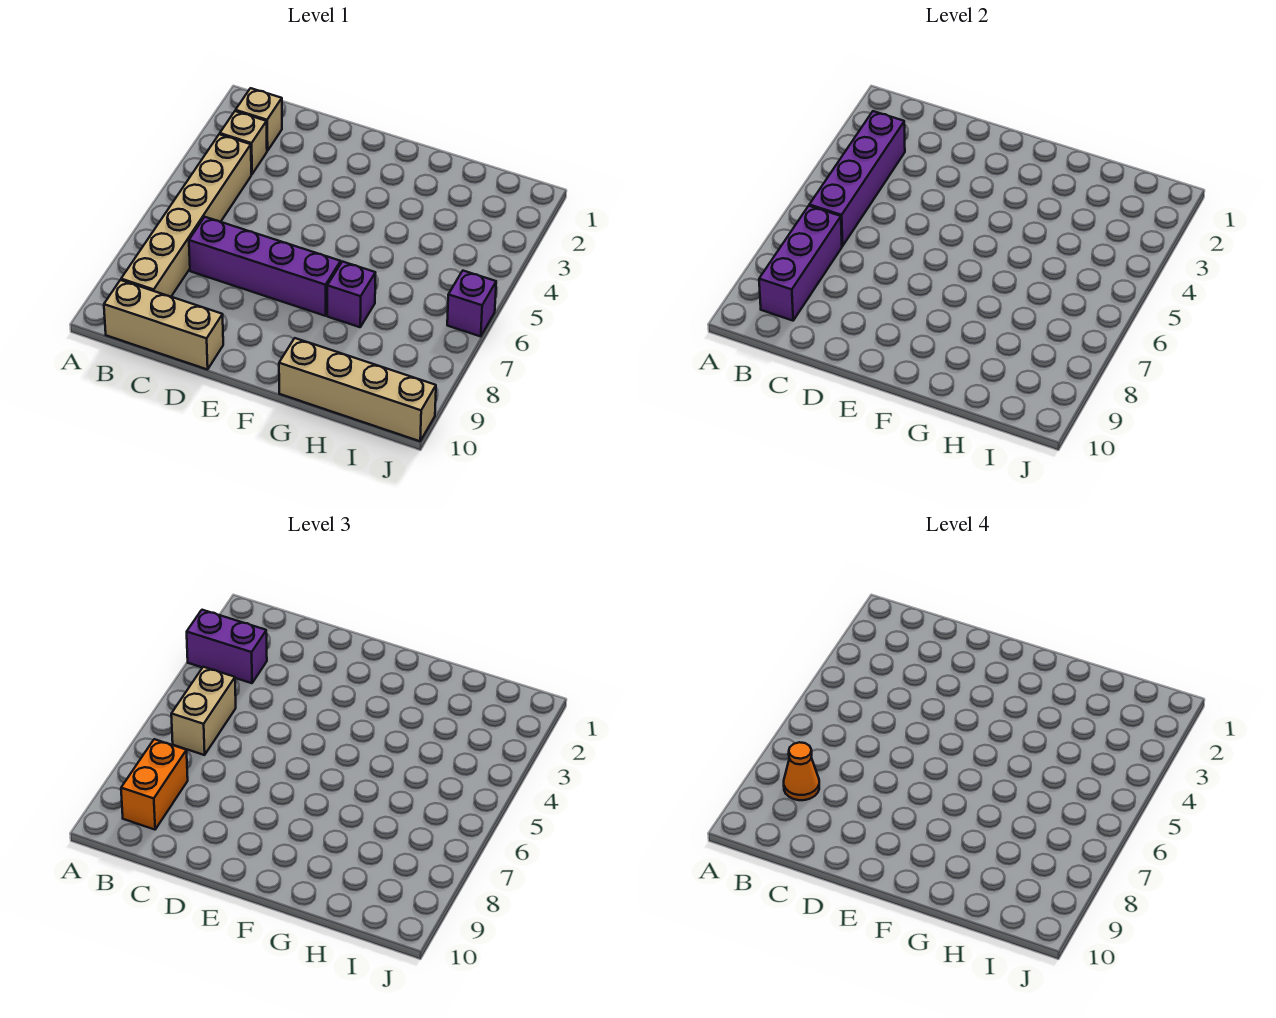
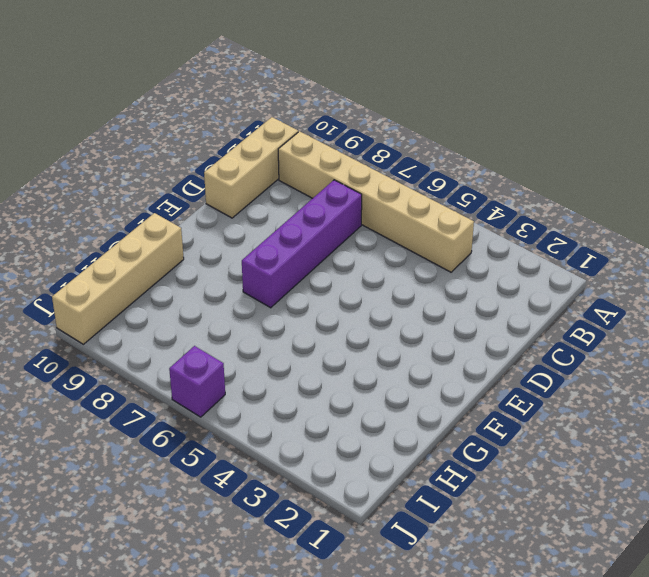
none -> tan brick B2 level 1
none -> tan brick B3 level 1
none -> purple brick G7 level 1

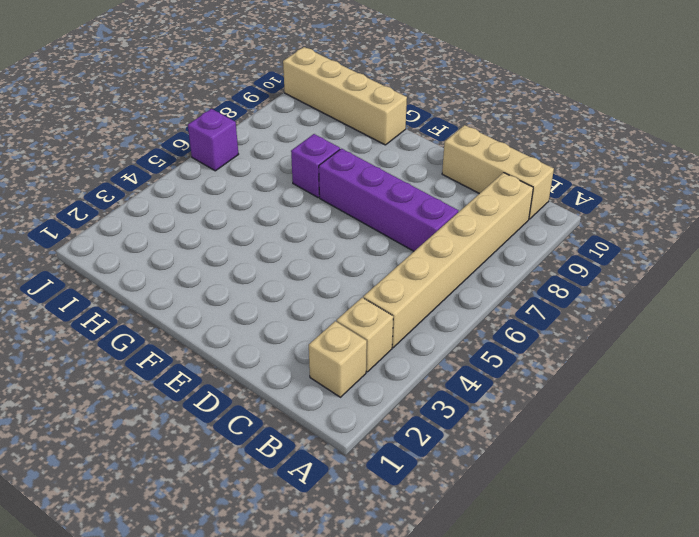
none -> purple brick B3:B6 level 2
none -> purple brick B7:B9 level 2
none -> purple brick A3:B3 level 3

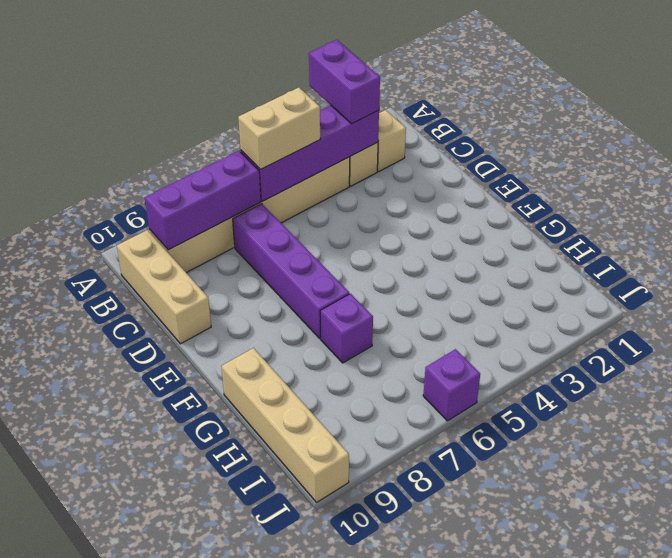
none -> orange brick B8:B9 level 3
none -> orange cone B8 level 4

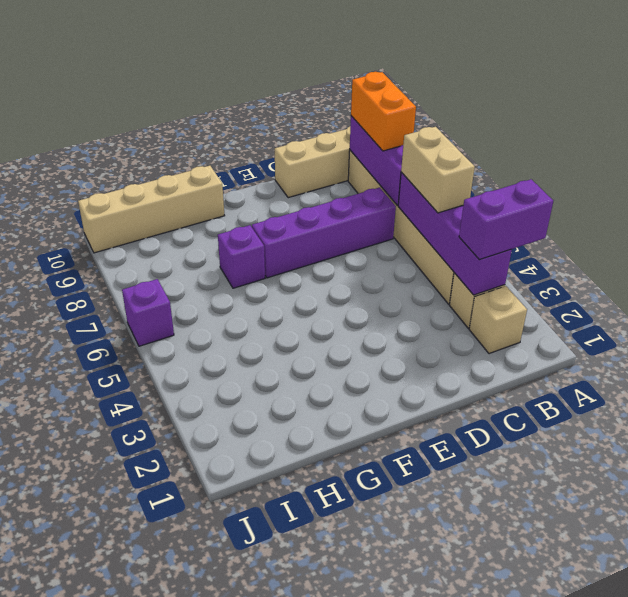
none -> orange cone B8 level 4

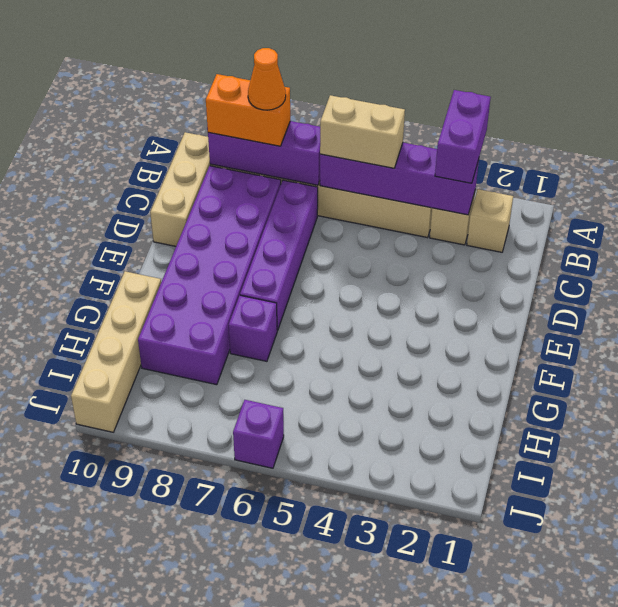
purple brick C8:H9 level 1 -> none

